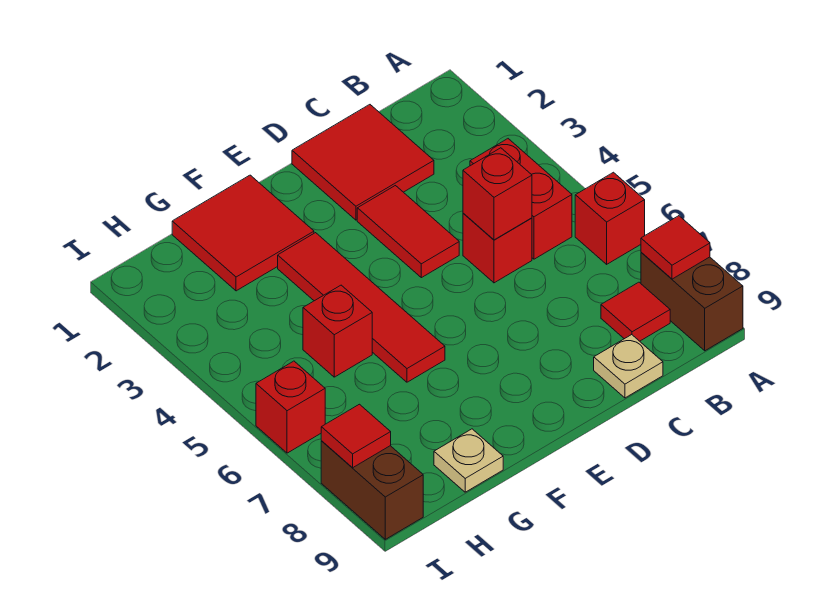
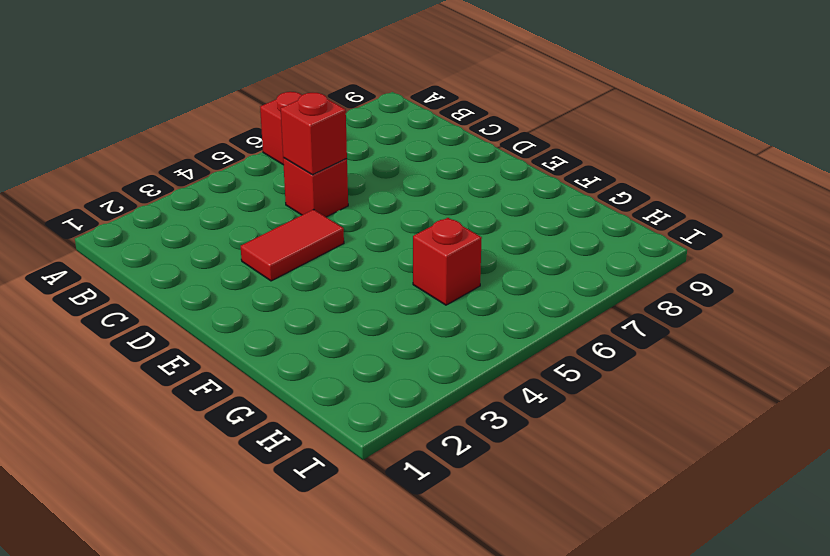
none -> brown brick A8:A9 level 1
none -> red brick B4:B5 level 1
none -> red tile B8 level 1

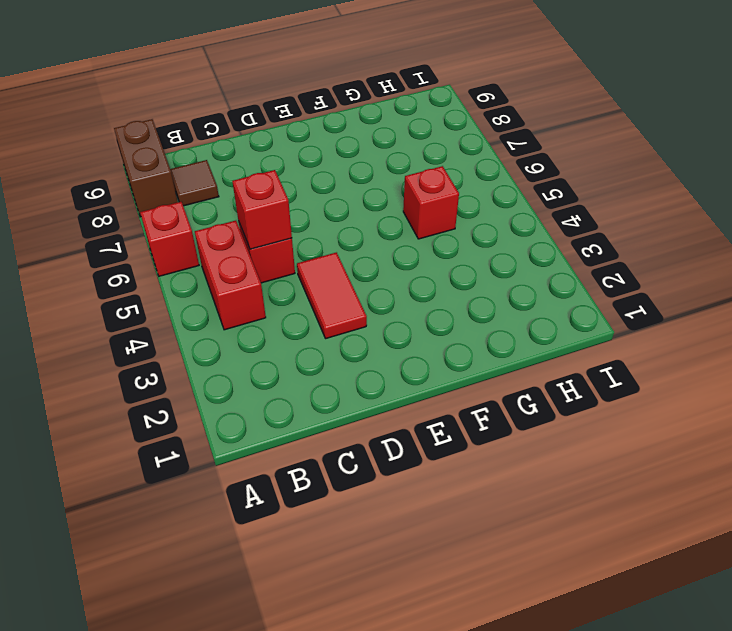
brown tile B8 level 1 -> red tile B8 level 1
none -> red tile C1:D2 level 1
none -> tan plate C9 level 1
none -> red tile F1:G2 level 1

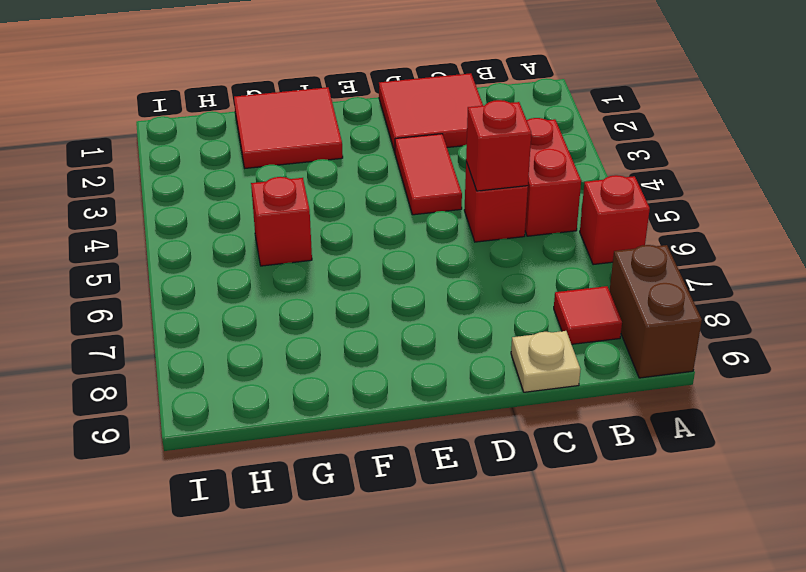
none -> red tile F3:F6 level 1
none -> tan plate G9 level 1
none -> red brick I6 level 1

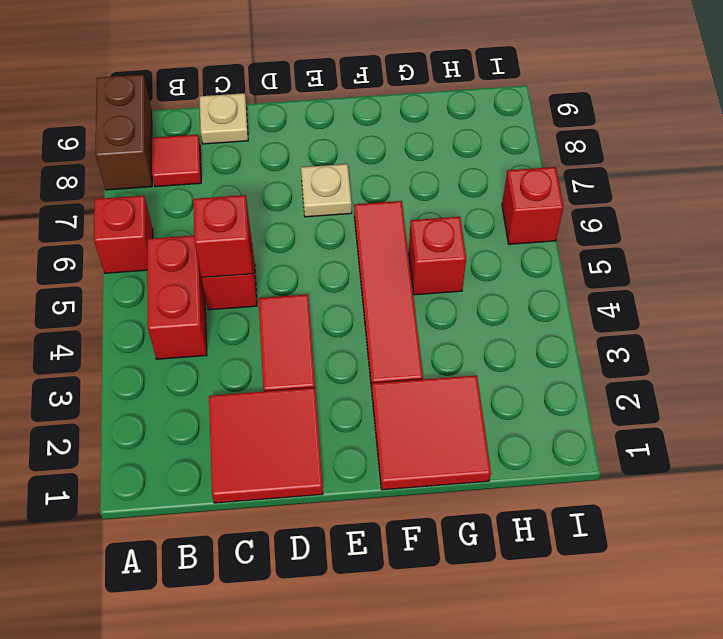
tan plate E7 level 1 -> tan plate G9 level 1
none -> brown brick I8:I9 level 1
none -> red tile A8 level 2
none -> red tile I8 level 2

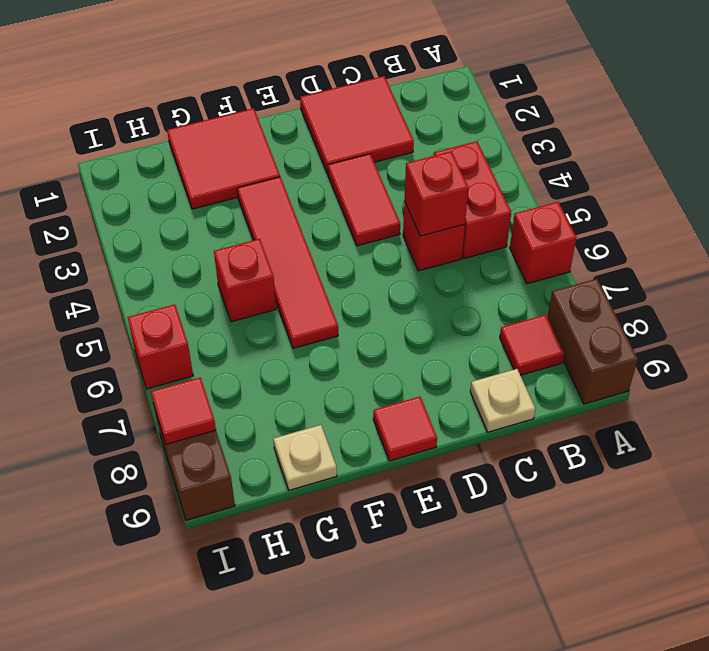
red tile E9 level 1 -> red tile A8 level 2

